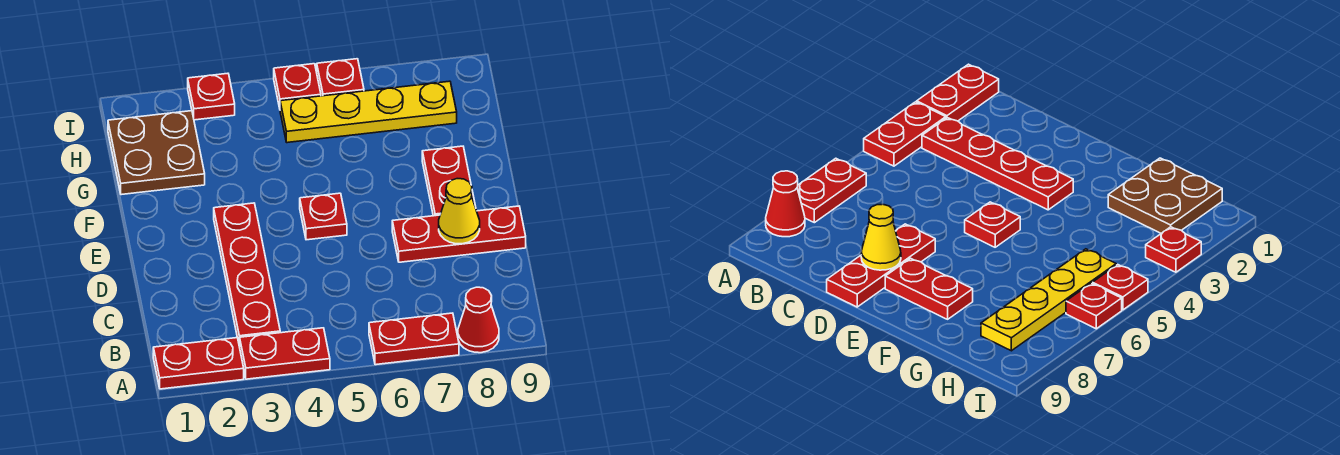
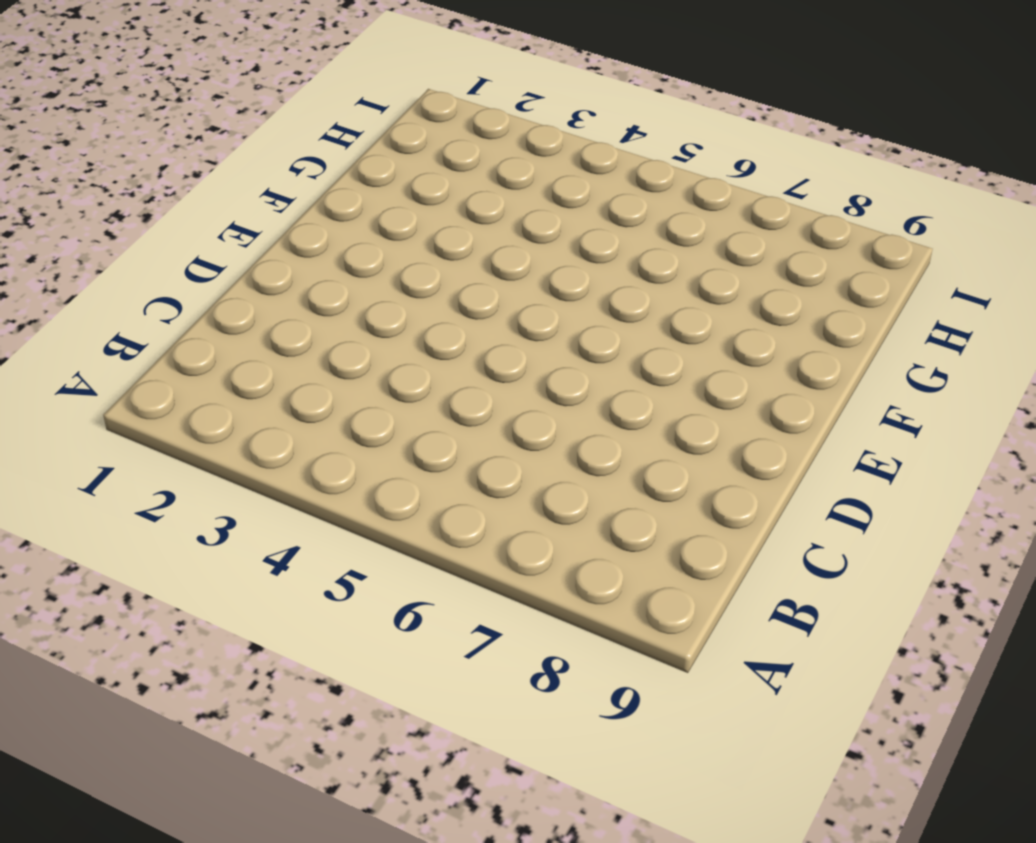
none -> red plate A1:A2 level 1
none -> red plate A3:A4 level 1
none -> red plate A6:A7 level 1

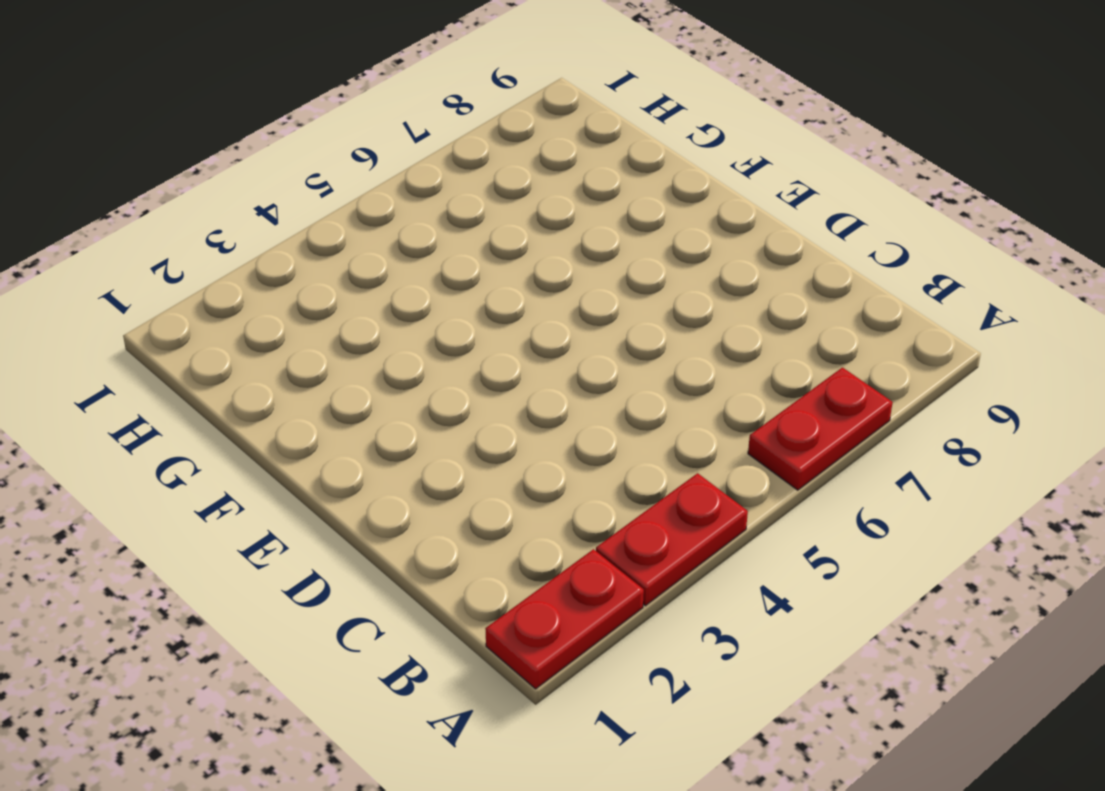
none -> red cone A8 level 1
none -> red plate B3:E3 level 1
none -> red plate D7:D9 level 1

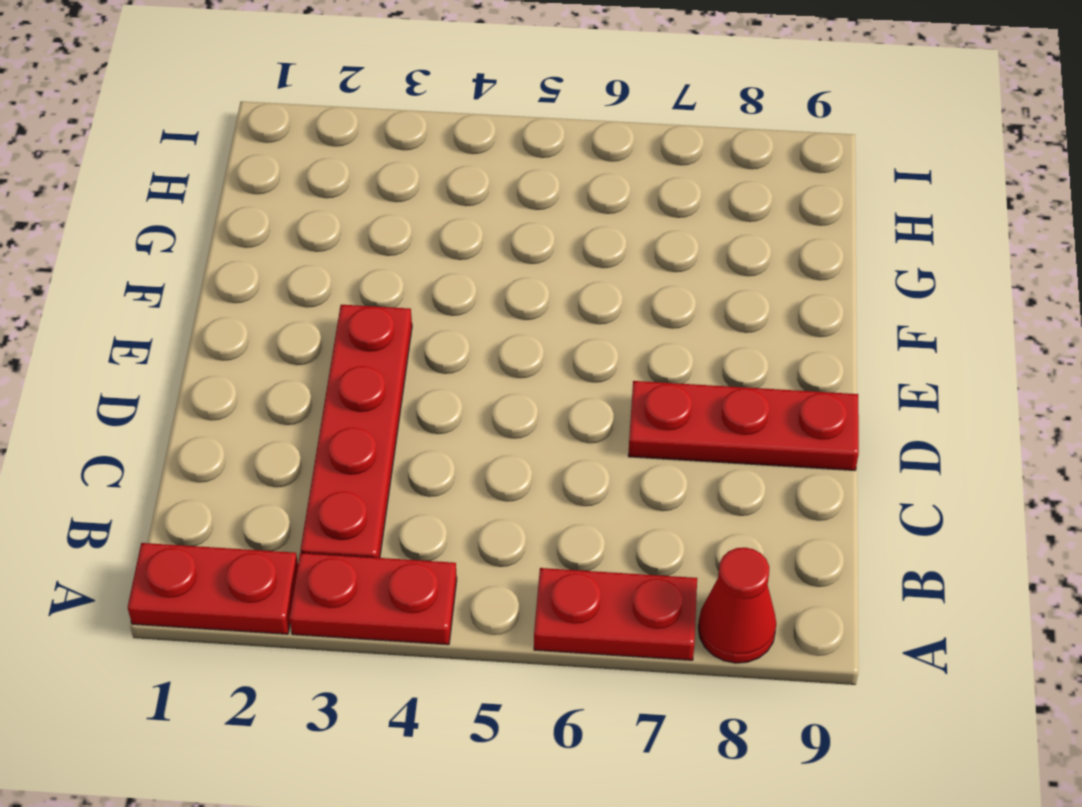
none -> red plate E5 level 1
none -> red plate E8:F8 level 1
none -> brown plate G1:H2 level 1

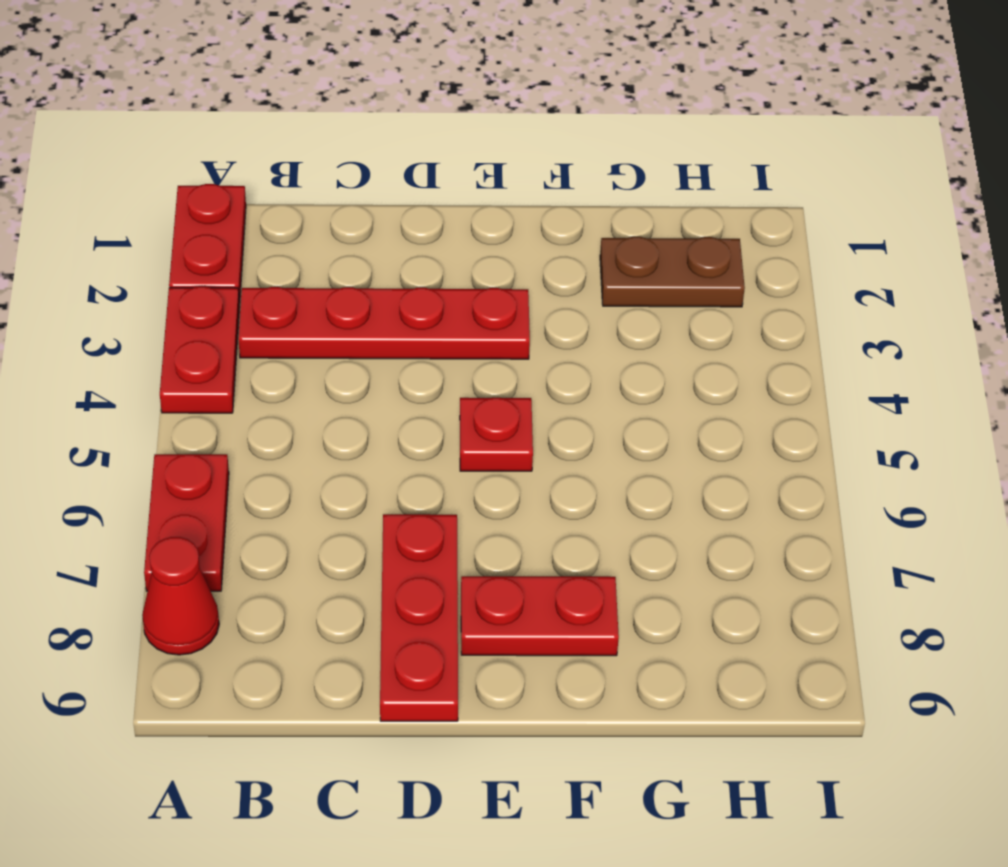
brown plate G2:H2 level 1 -> brown plate G1:H2 level 1
none -> yellow plate H5:H8 level 1
none -> red plate I3 level 1
none -> red plate I5 level 1

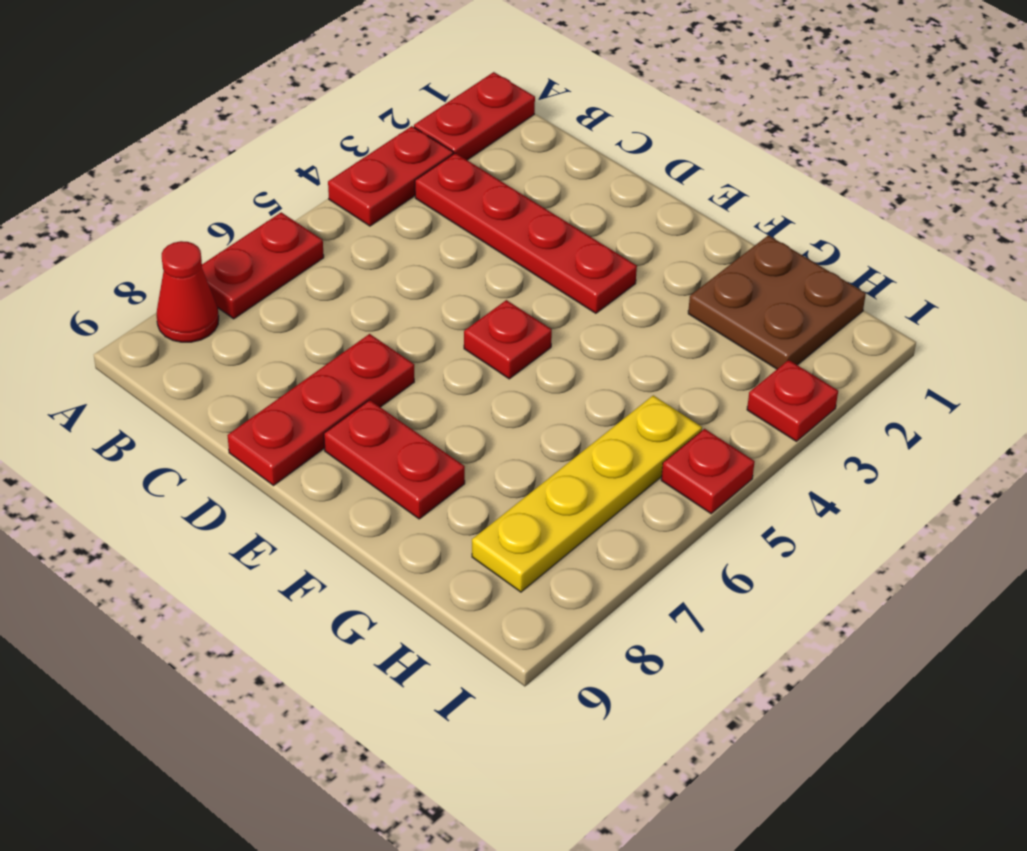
none -> red plate I6 level 1
none -> yellow cone D8 level 2

